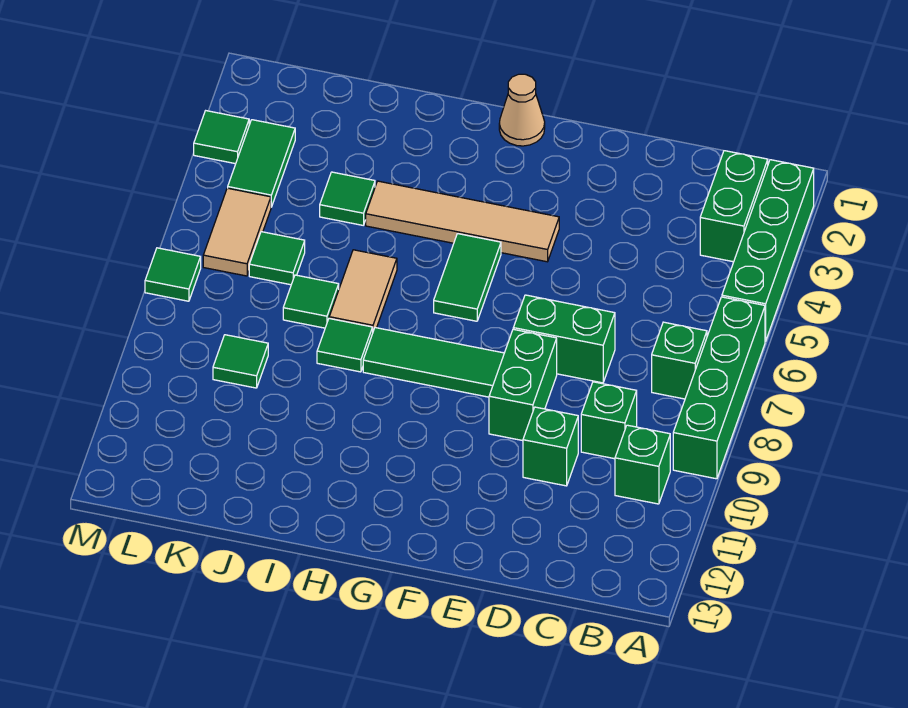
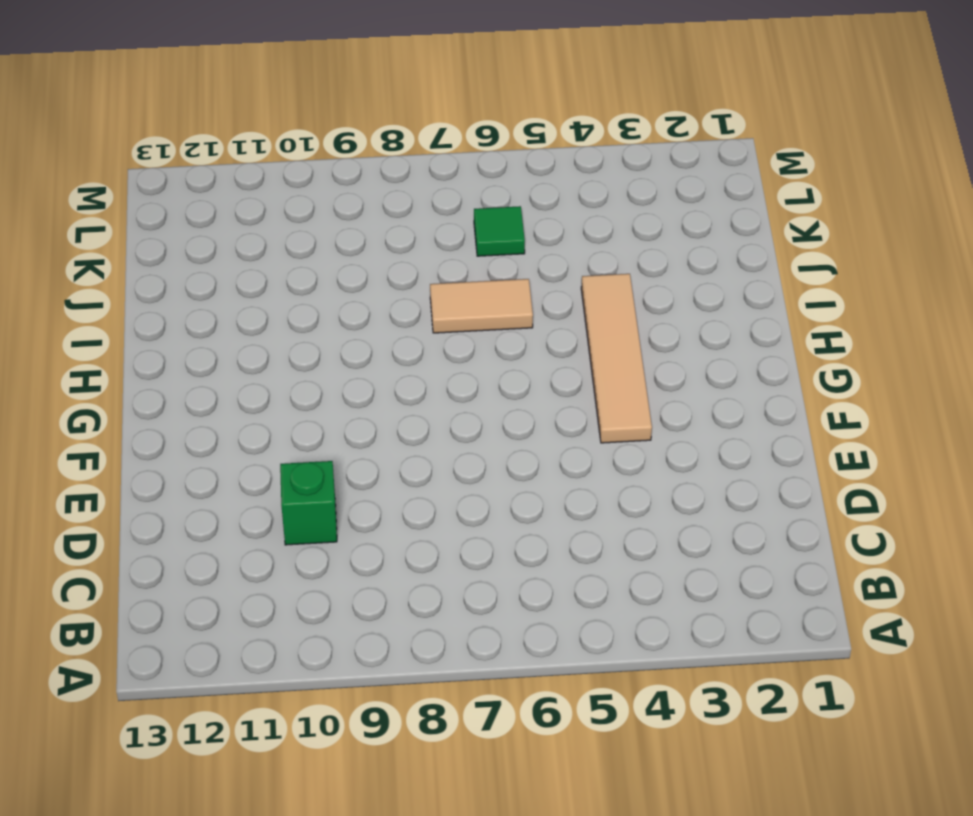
none -> green brick A2:A5 level 1
none -> green brick A6:A9 level 1
none -> green brick B2:B3 level 1

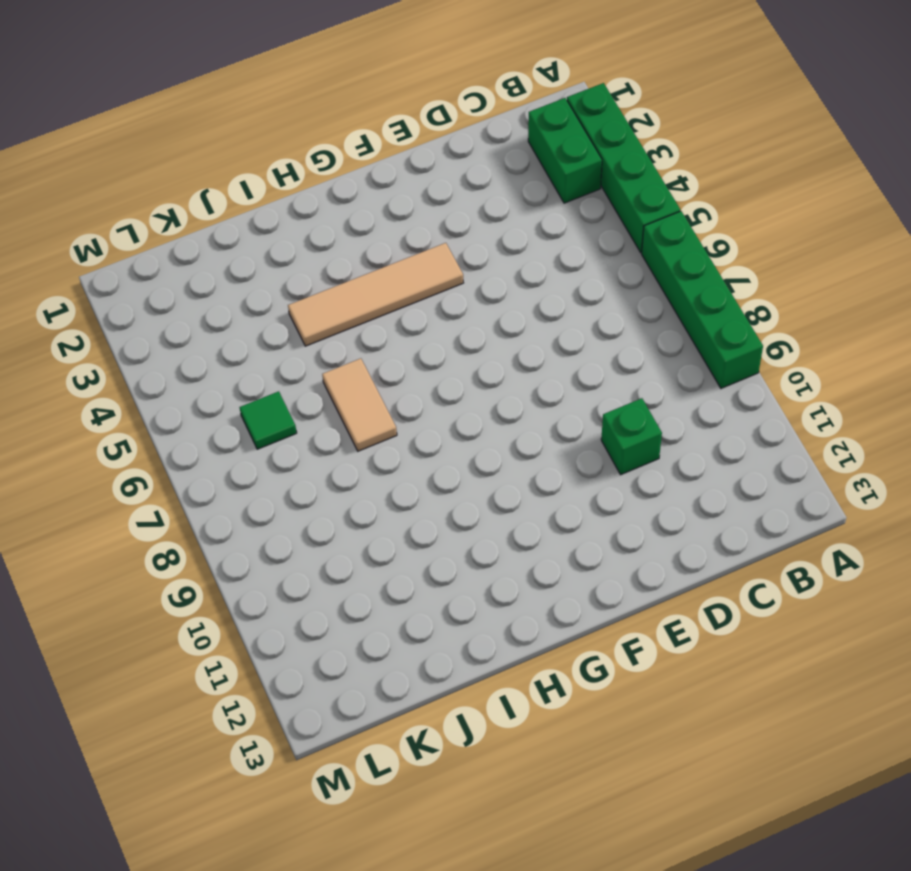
none -> green brick B7 level 1
none -> green brick B10 level 1
none -> green brick C9 level 1

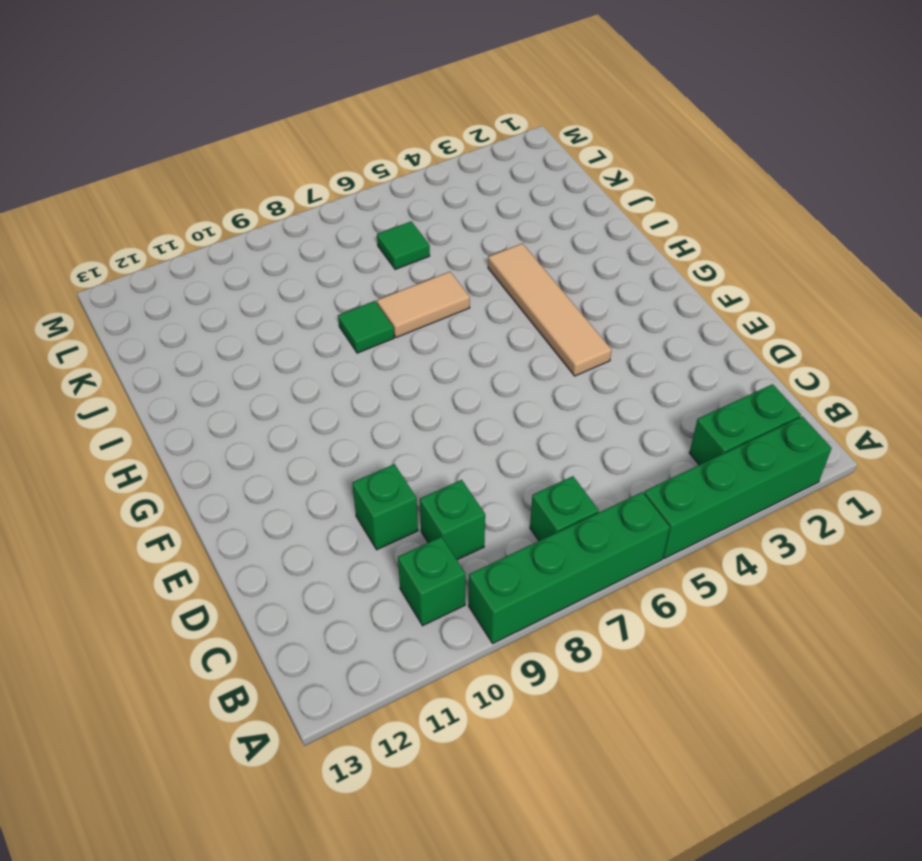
none -> green brick D7:E7 level 1
none -> green brick E8:E9 level 1
none -> green tile F8:H8 level 1

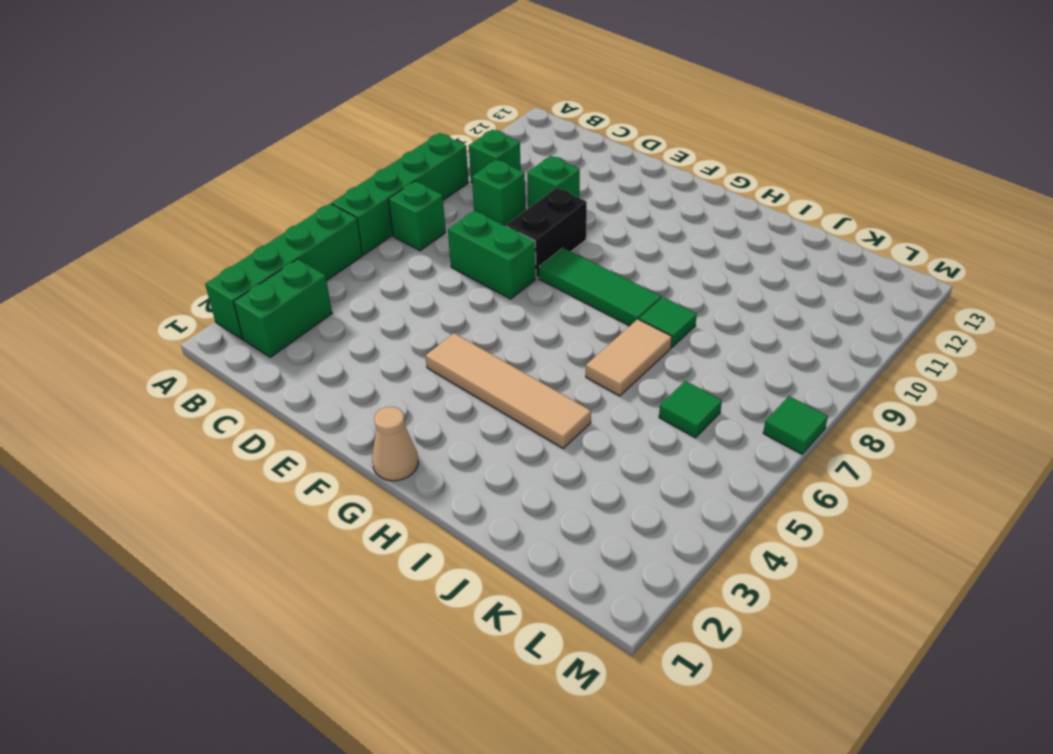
black brick E8:E9 level 1 -> green brick E8:E9 level 1
none -> green tile G5:G6 level 1
none -> green tile J4 level 1
none -> green tile J7 level 1

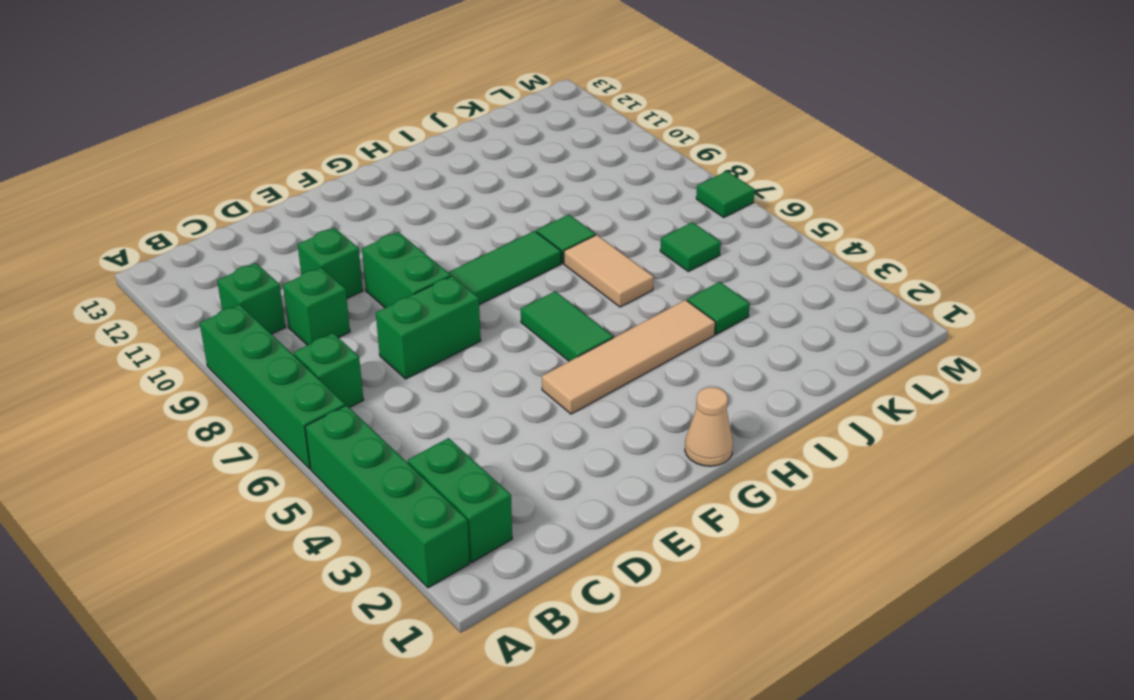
none -> green tile J7 level 1
none -> green tile K9 level 1
none -> green tile L3:L4 level 1

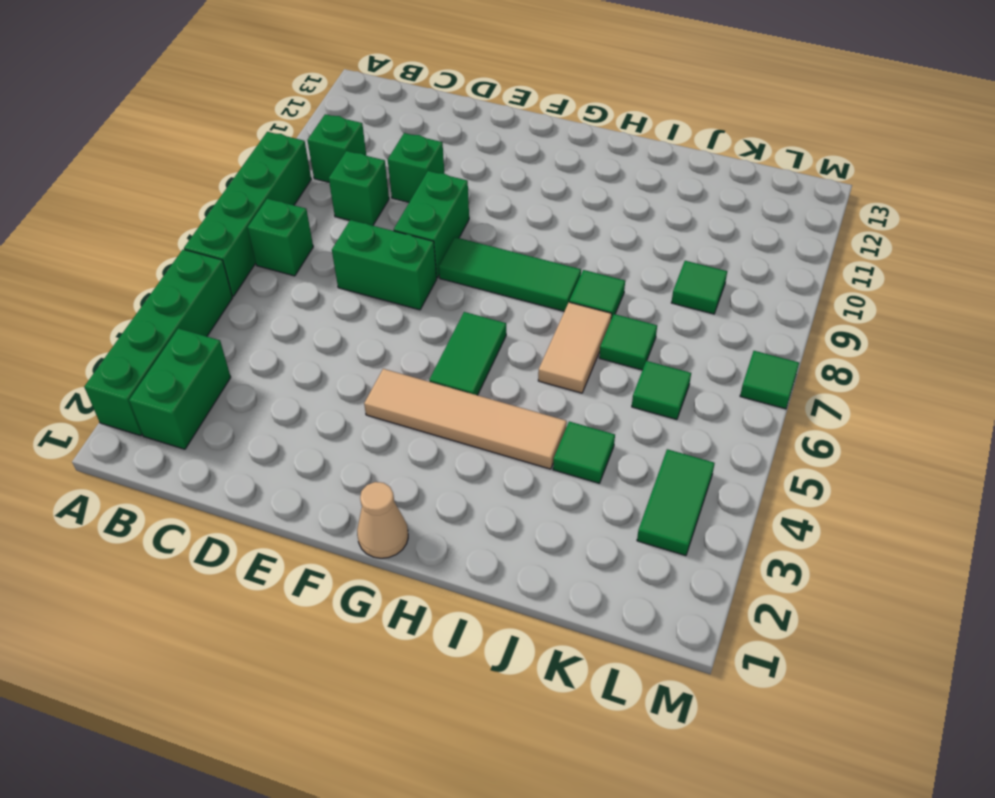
none -> tan tile L5:L6 level 1
none -> green tile M3 level 1

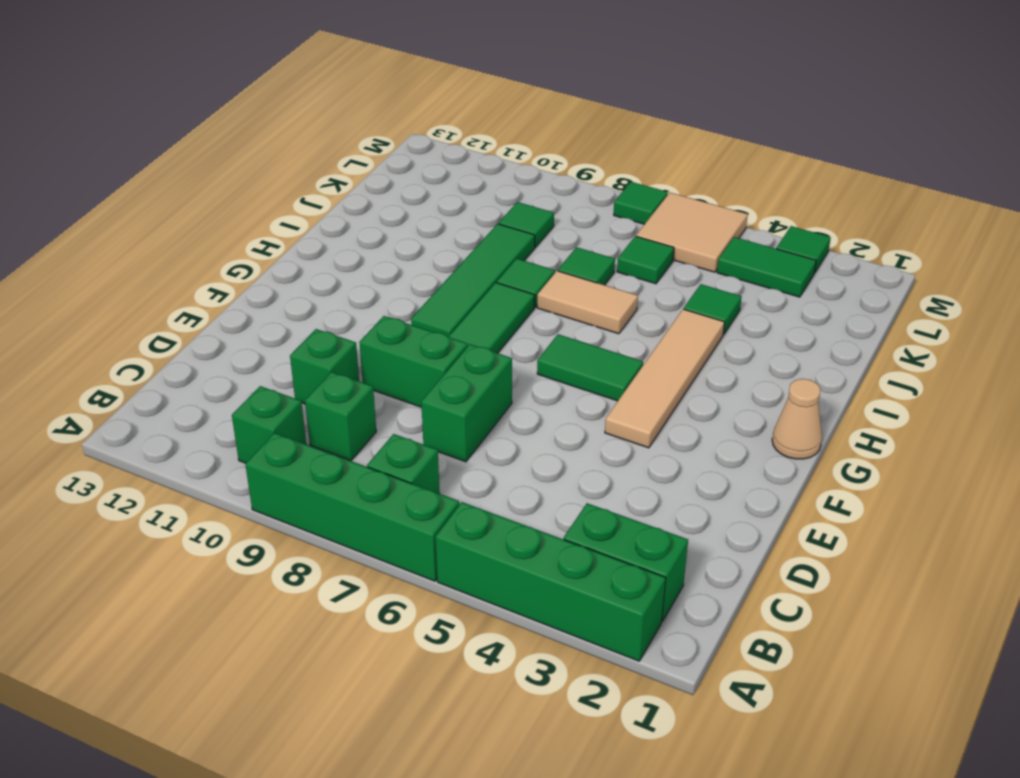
green tile G9:J9 level 1 -> none
tan tile L5:M6 level 1 -> tan tile L5:L6 level 1

